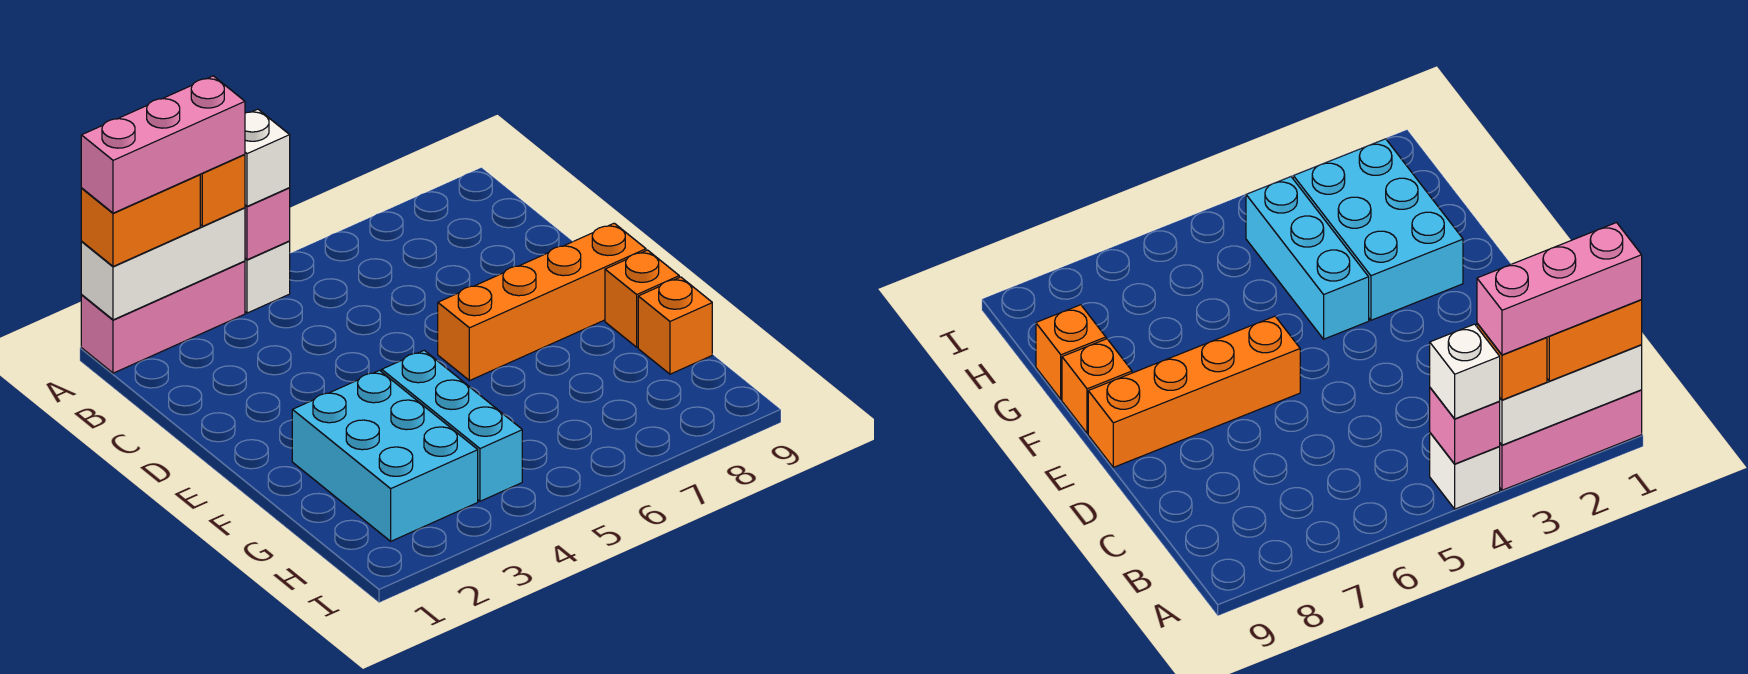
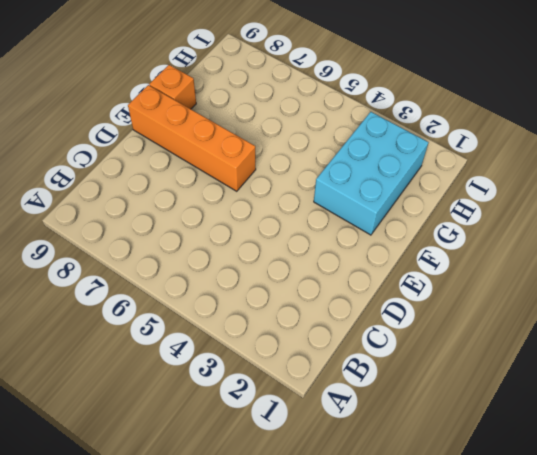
none -> pink brick A1:A3 level 1
none -> white brick A4 level 1
none -> cyan brick F4:H4 level 1

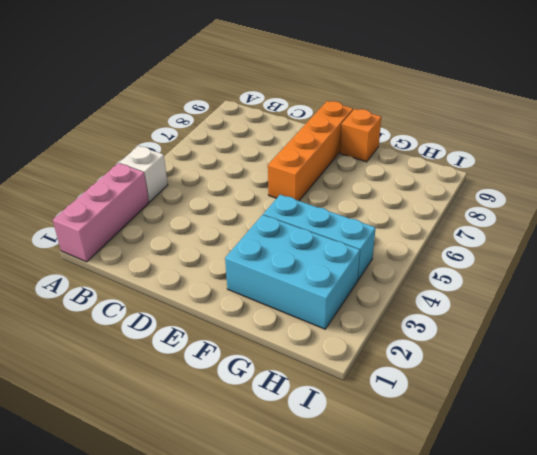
none -> orange brick G9 level 1
none -> white brick A1:A3 level 2
none -> pink brick A4 level 2

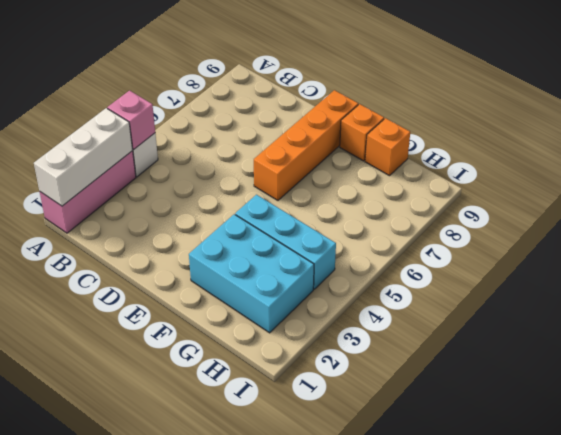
none -> orange brick A1:A2 level 3
none -> orange brick A3 level 3
none -> white brick A4 level 3

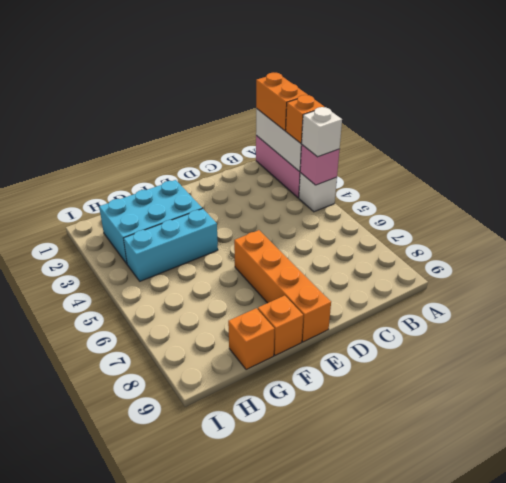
none -> pink brick A1:A3 level 4

